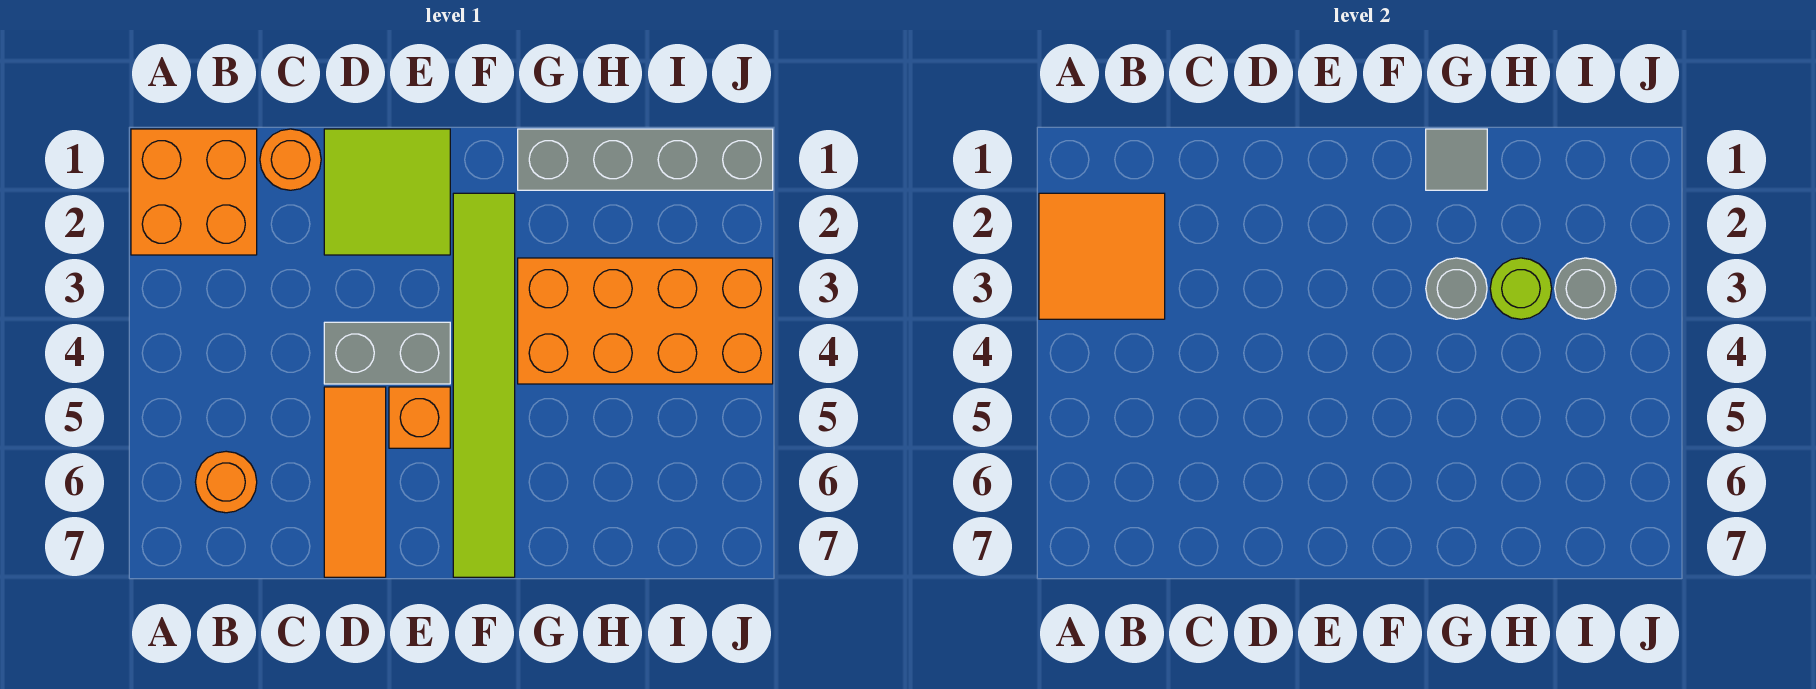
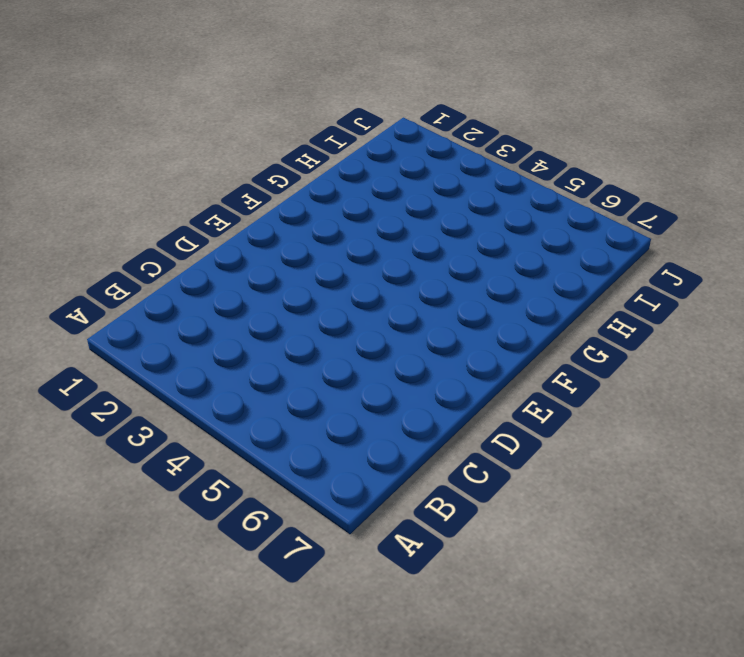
none -> orange brick A1:B2 level 1
none -> orange round brick B6 level 1
none -> orange round brick C1 level 1

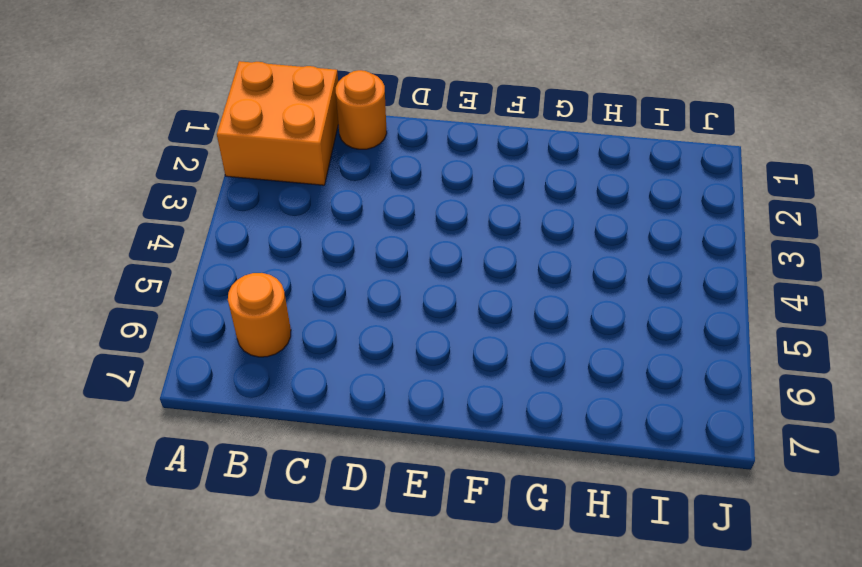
none -> lime tile D1:E2 level 1
none -> grey brick D4:E4 level 1
none -> orange tile D5:D7 level 1

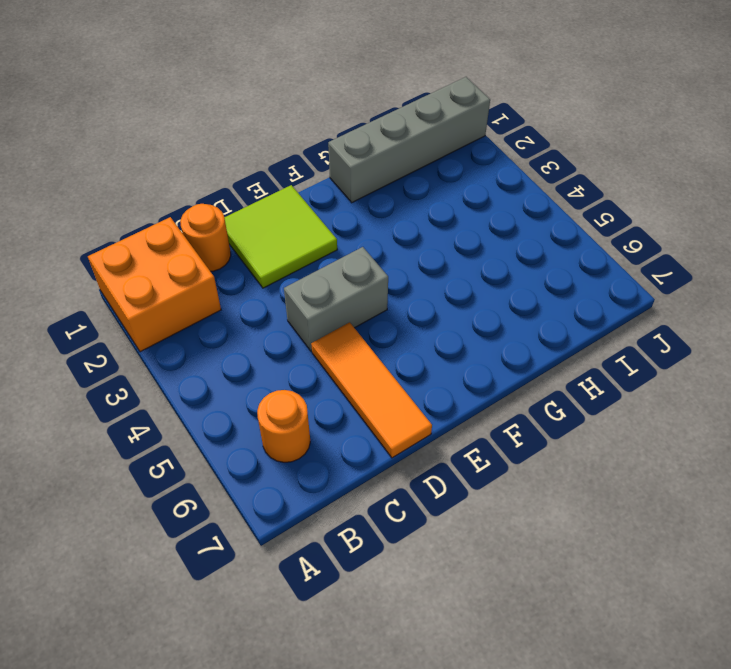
none -> orange brick E5 level 1
none -> lime tile F2:F7 level 1
none -> orange brick G3:J4 level 1

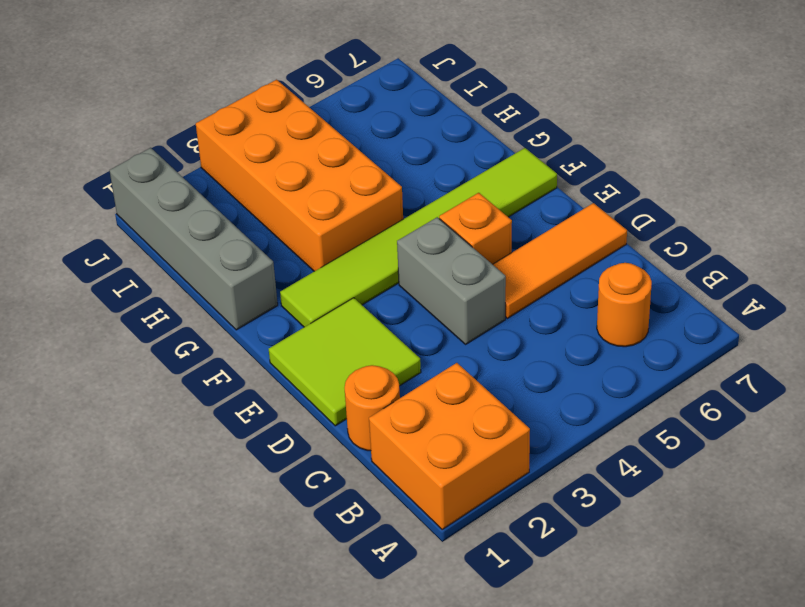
none -> orange tile A2:B3 level 2
none -> grey tile G1 level 2
none -> grey round brick G3 level 2

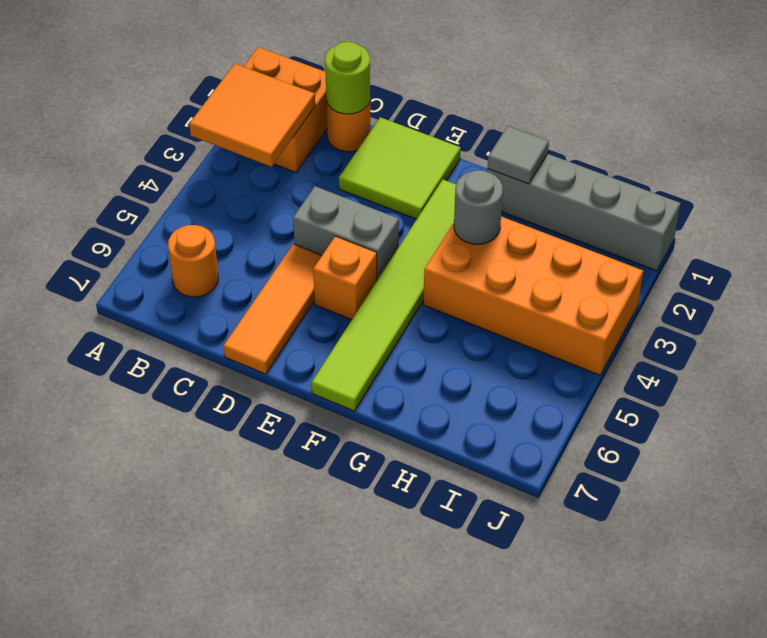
lime round brick C1 level 2 -> lime round brick H3 level 2
none -> grey round brick I3 level 2

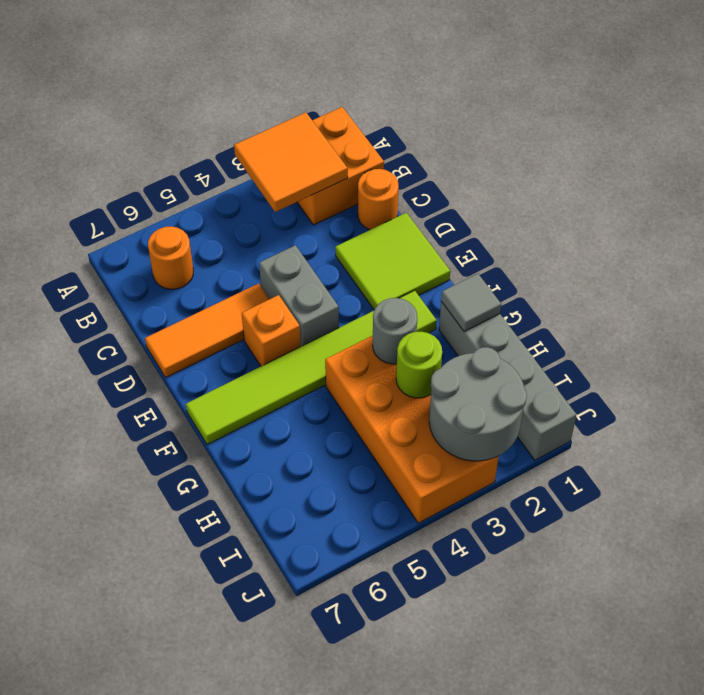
grey round brick I2:J3 level 2 -> grey round brick I3 level 2

